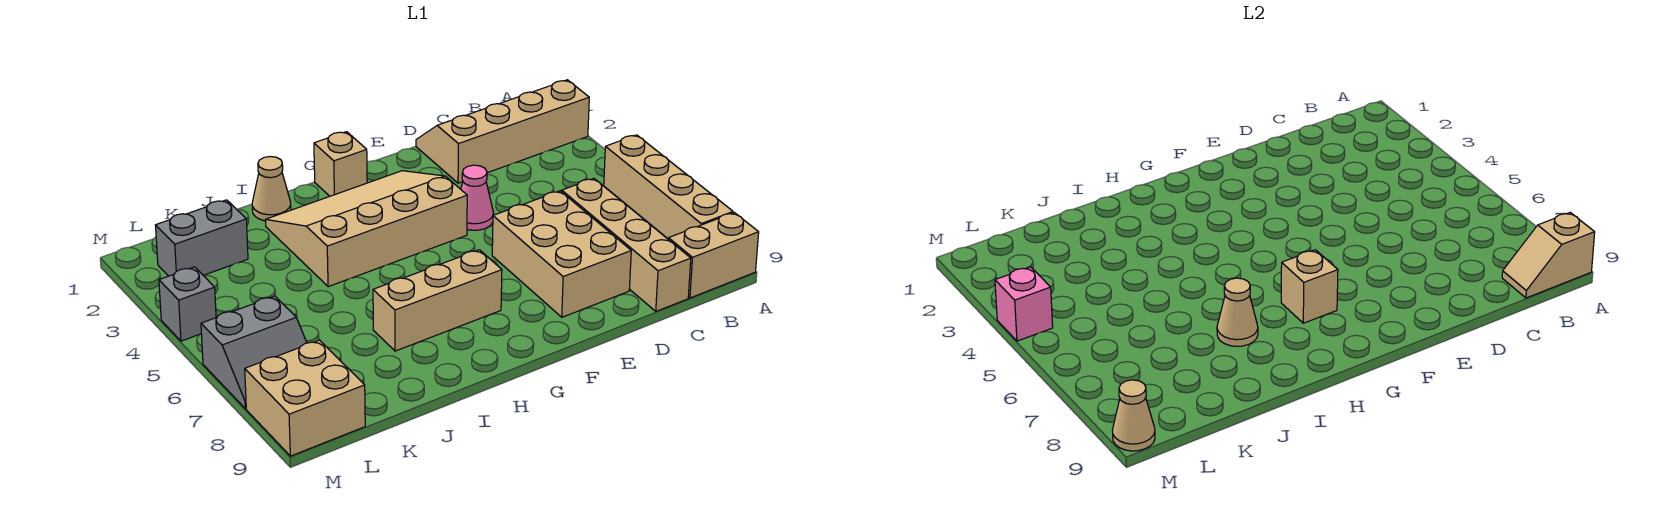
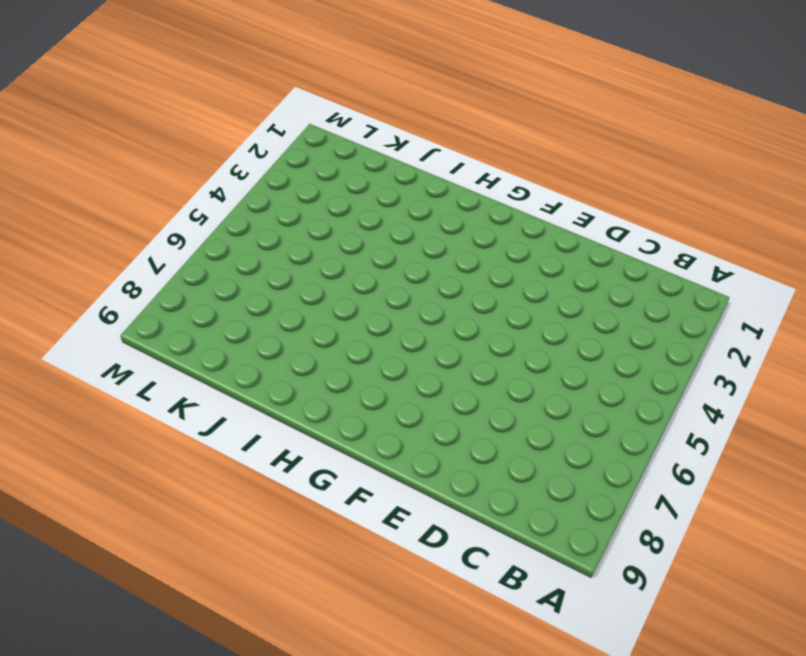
none -> tan slope A1:D2 level 1 top 2
none -> tan brick A5:A8 level 1
none -> tan brick A9:B9 level 1

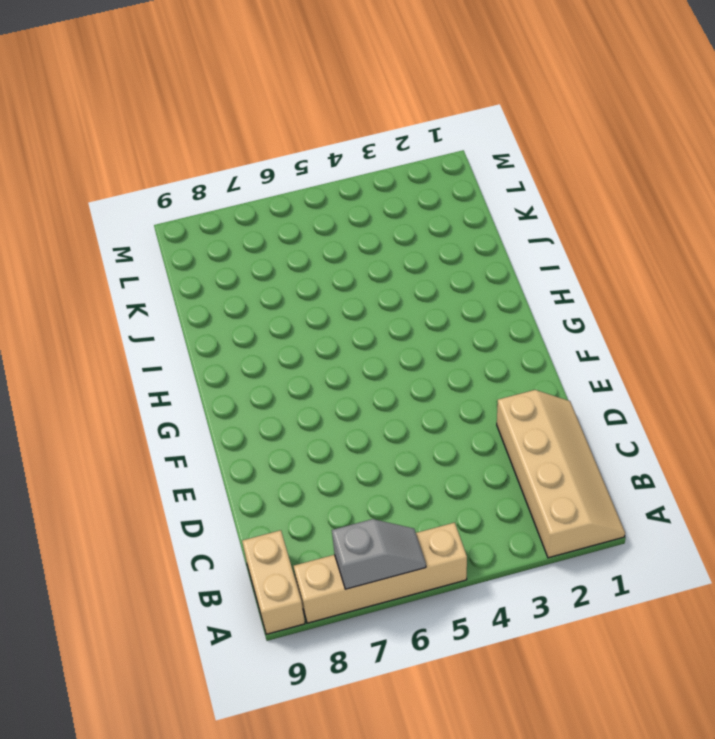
grey slope A6:A7 level 2 top 7 -> none
none -> tan brick C6:C9 level 1
none -> tan brick D6:E8 level 1
none -> pink cone E4 level 1

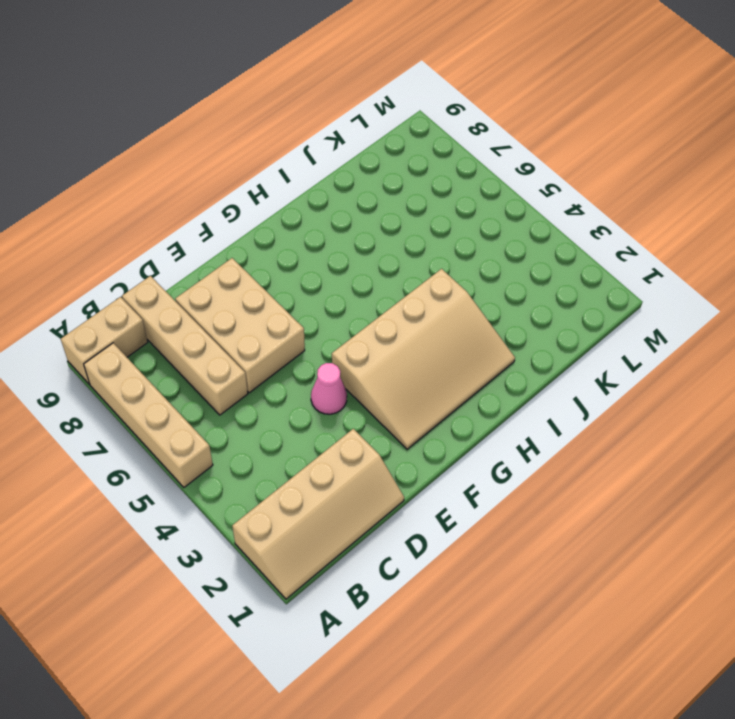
none -> tan brick G1 level 1
none -> tan brick G7:I7 level 1
none -> tan cone I1 level 1

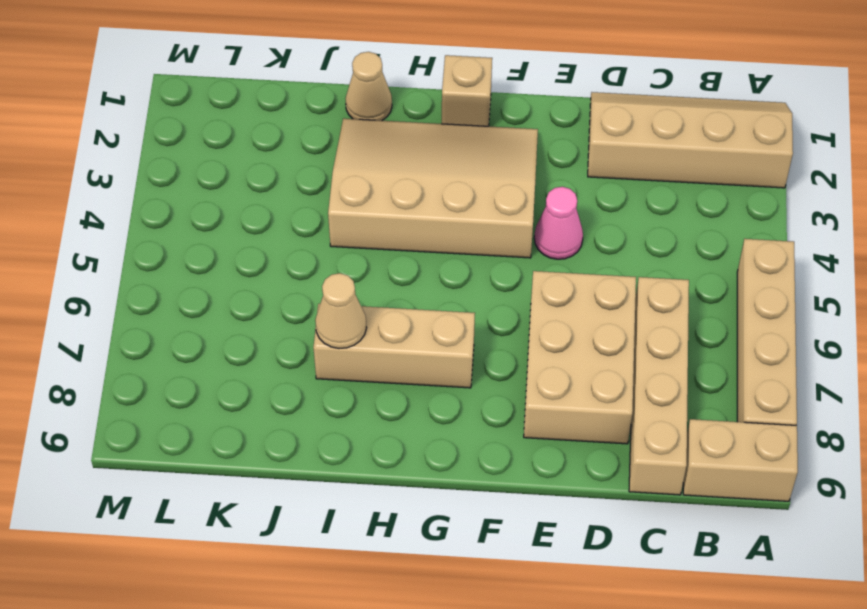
none -> grey brick K2:L2 level 1
none -> grey slope L6:M7 level 1 top 6
none -> tan brick L8:M9 level 1

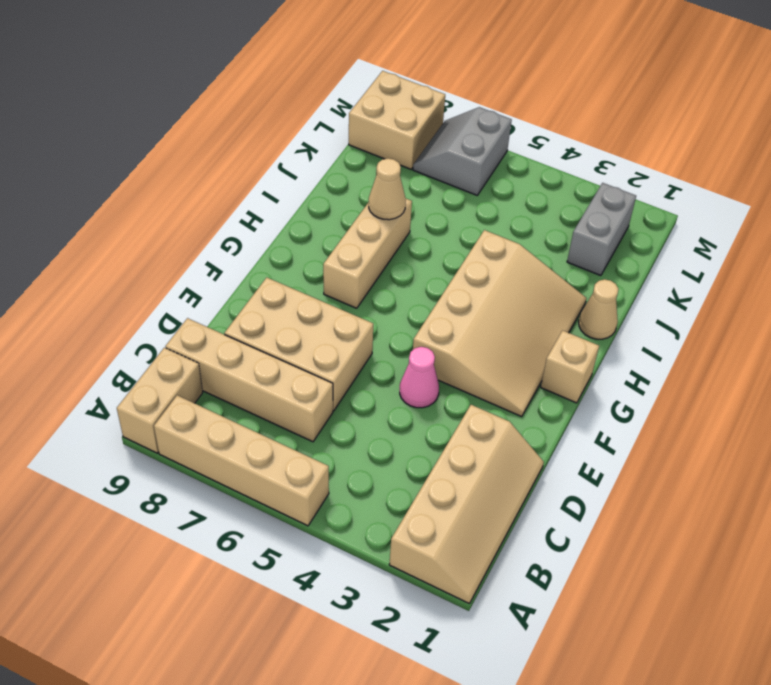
none -> grey brick M4 level 1
none -> tan slope A9:B9 level 2 top A
none -> tan brick G7 level 2

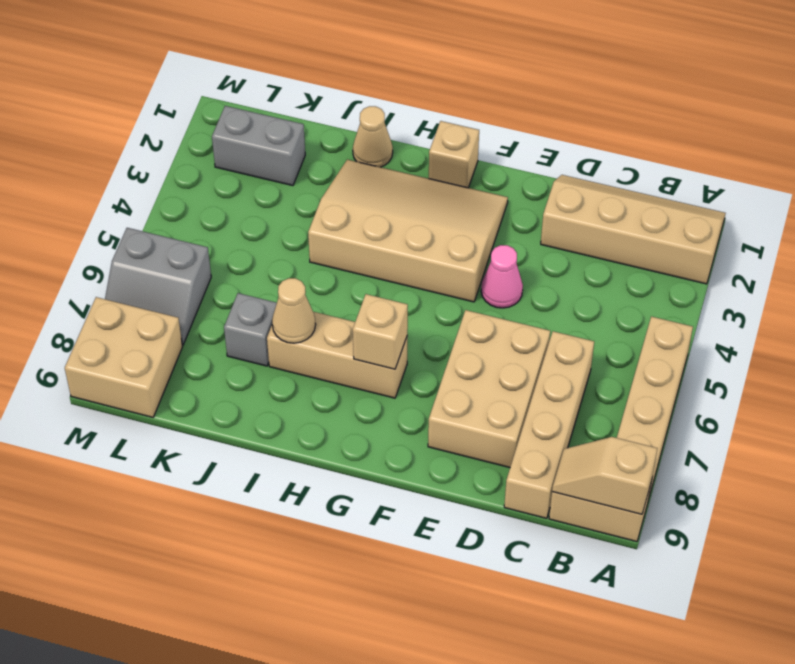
grey brick J7 level 1 -> grey brick M4 level 1
none -> pink brick M4 level 2
none -> tan cone M9 level 2

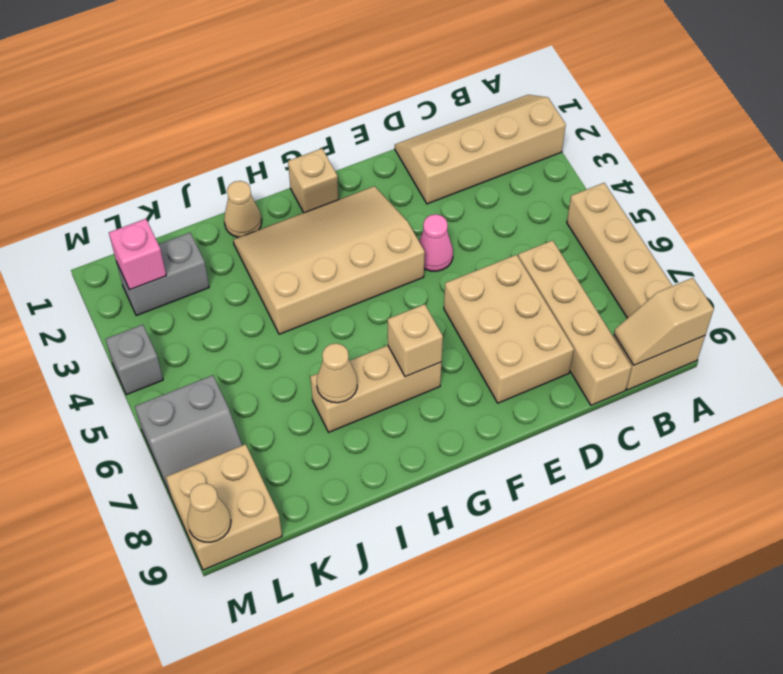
pink brick L2 level 2 -> pink brick M4 level 2

